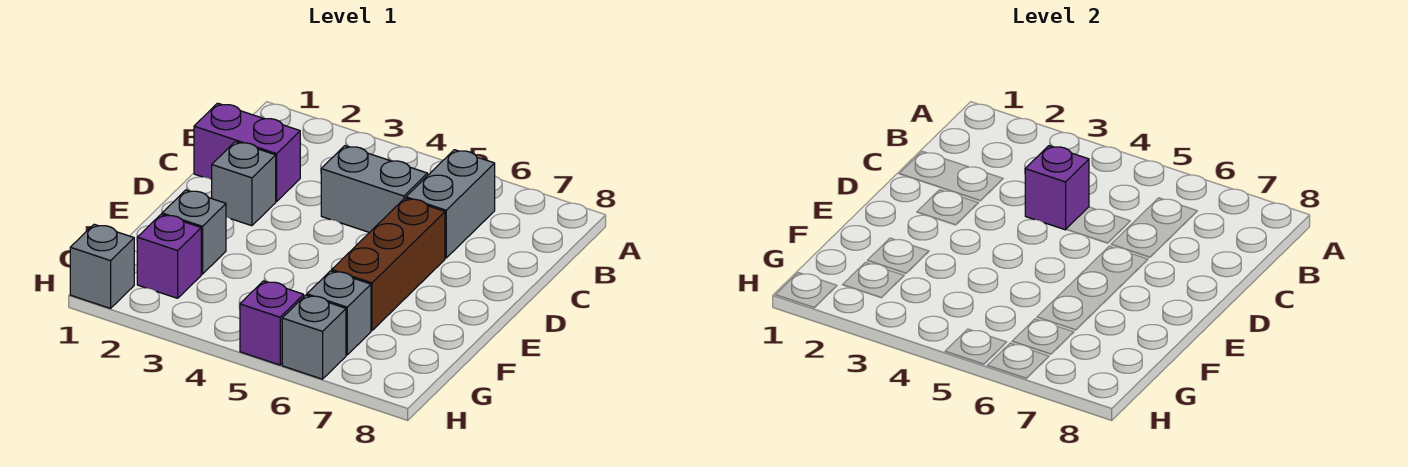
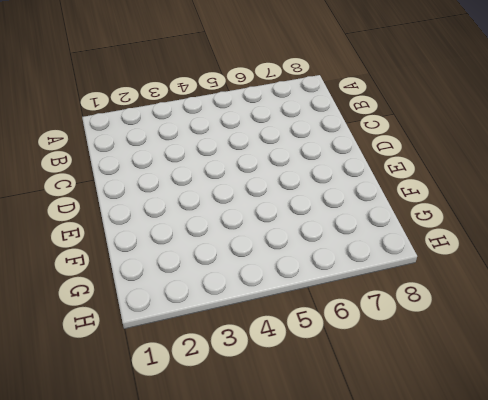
none -> grey brick B6:C6 level 1
none -> purple brick C1:C2 level 1
none -> grey brick C4:C5 level 1

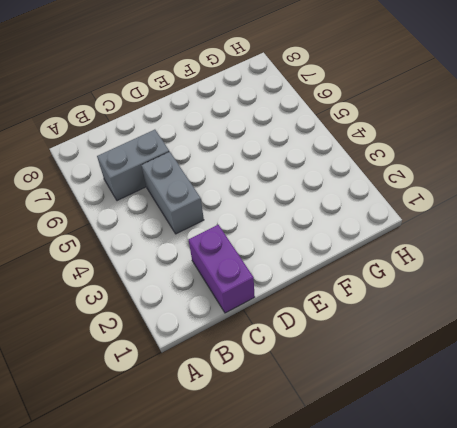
none -> grey brick D2 level 1
none -> brown brick D6:F6 level 1
none -> grey brick F2 level 1

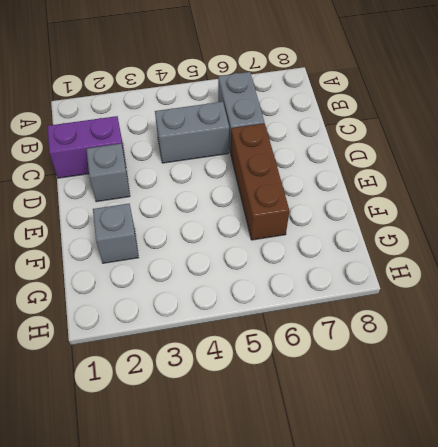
none -> purple brick G2 level 1
none -> grey brick G6 level 1
none -> grey brick H1 level 1

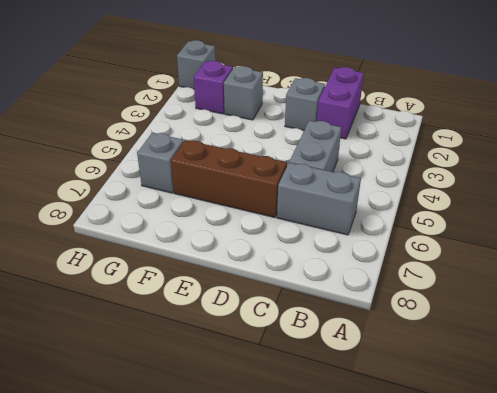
none -> purple brick H5 level 1
none -> grey brick H6 level 1
none -> purple brick C4 level 2

